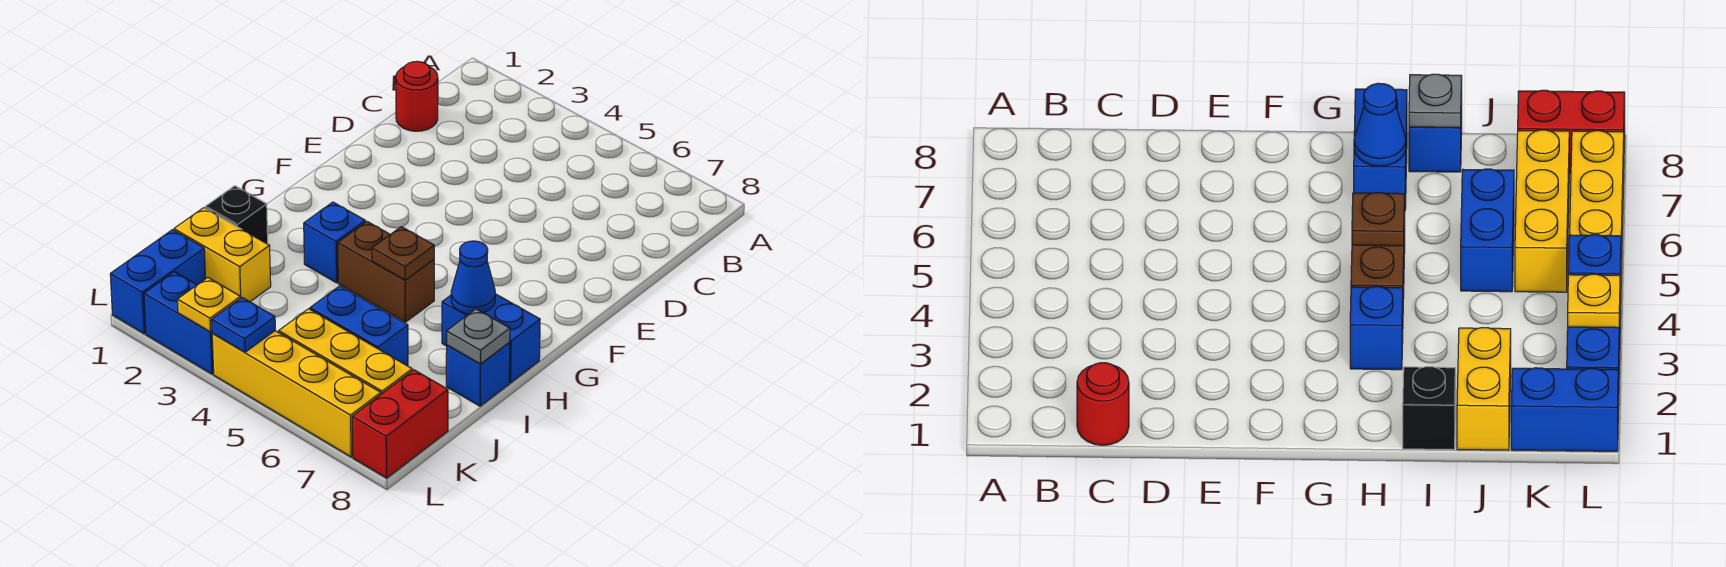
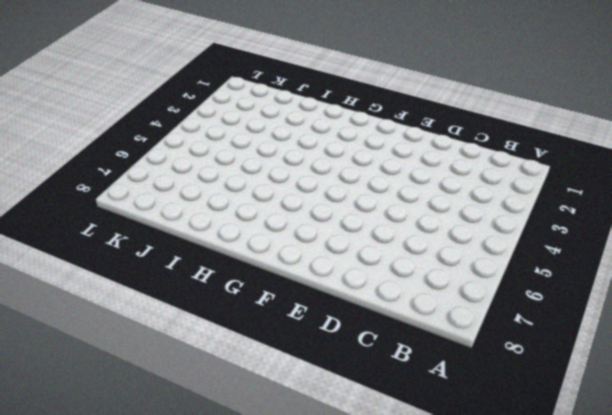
none -> red round brick C1 level 1
none -> blue brick H3 level 1
none -> brown brick H4:H5 level 1

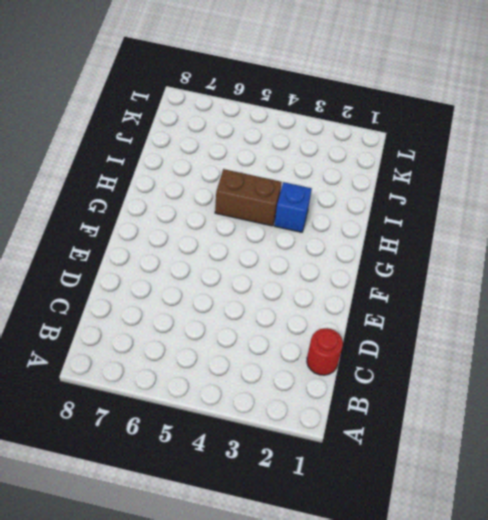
none -> blue brick H7:H8 level 1
none -> black brick I1 level 1
none -> blue brick I8 level 1

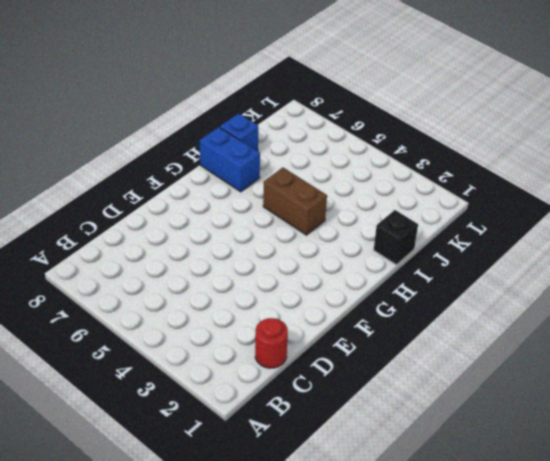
none -> blue brick H3 level 1
none -> yellow brick J1:J2 level 1
none -> blue brick J5:J6 level 1

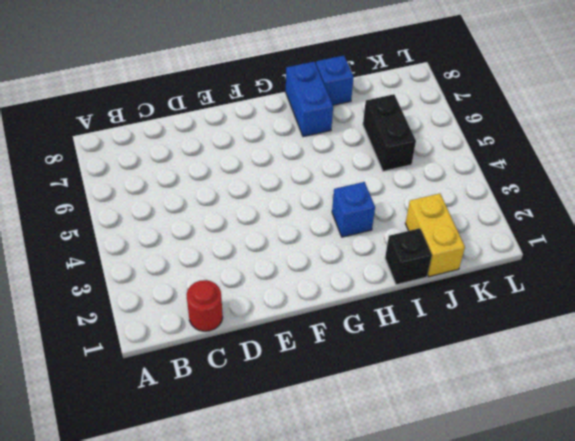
black brick J5:J6 level 1 -> blue brick J5:J6 level 1
none -> brown brick H4:H5 level 1
none -> blue brick K1:L1 level 1
none -> yellow brick K5:K7 level 1

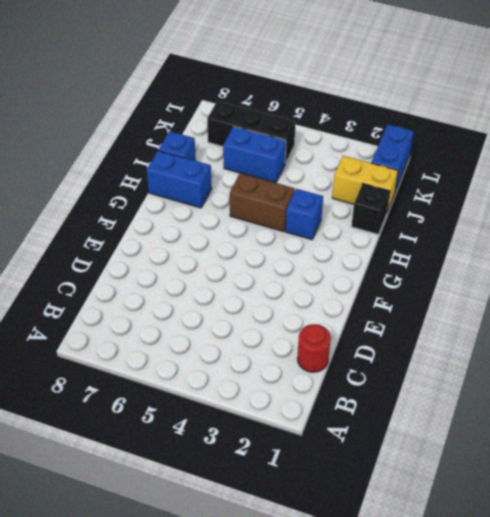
black brick K5:K7 level 1 -> yellow brick K5:K7 level 1
none -> red brick K8:L8 level 1
none -> blue brick L2:L3 level 1
none -> yellow brick L4:L7 level 1

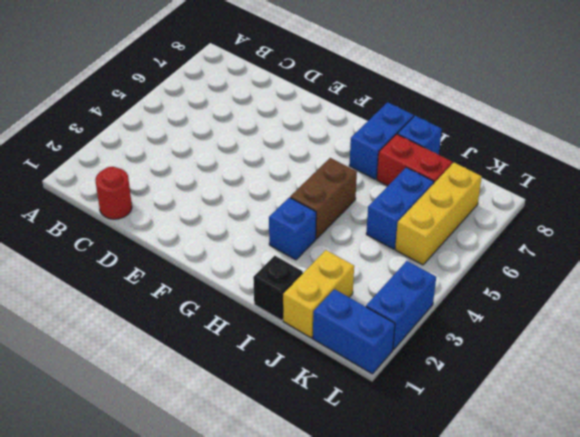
red brick I7:J7 level 1 -> red brick K8:L8 level 1
none -> yellow brick L4:L7 level 1
none -> brown plate H5 level 2
none -> blue cone H7 level 2

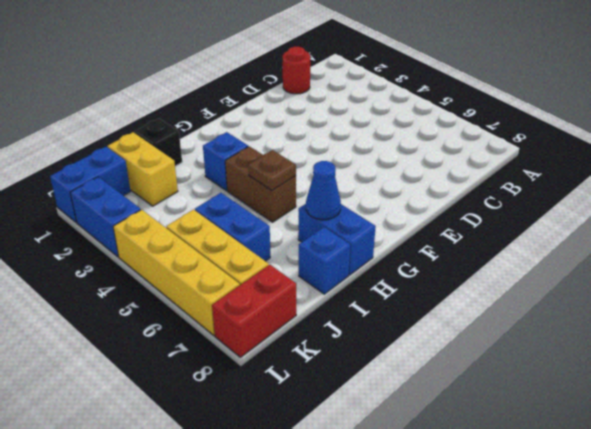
none -> grey plate I8 level 2
none -> yellow plate L3 level 2
none -> blue plate L4 level 2

